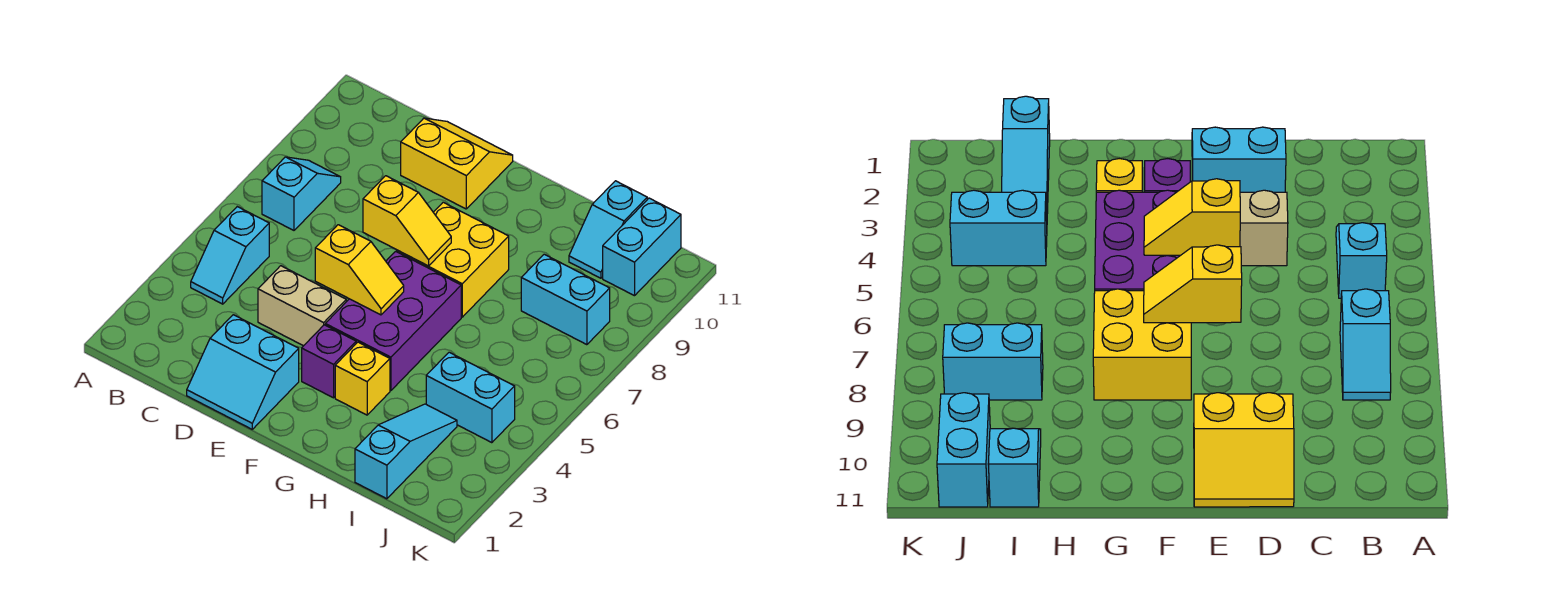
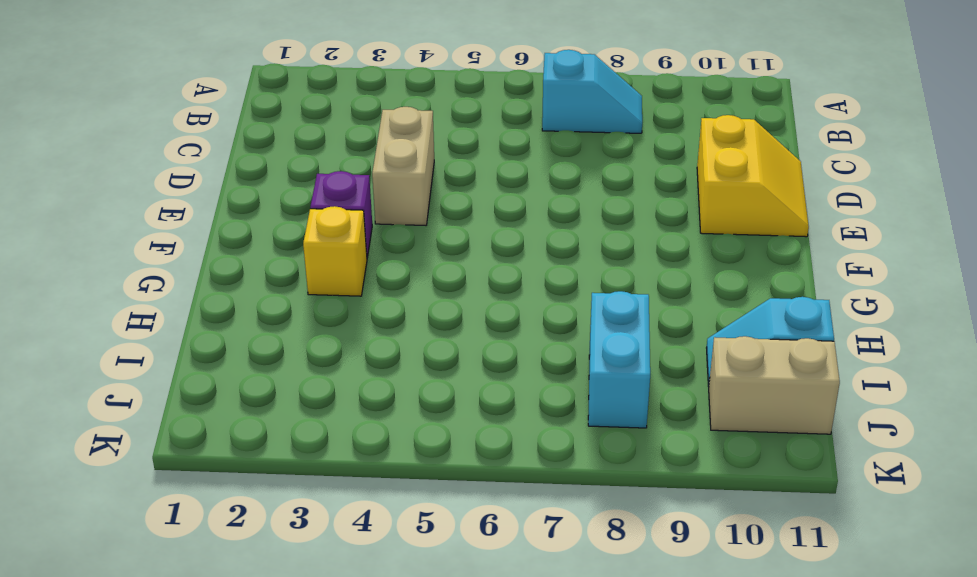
tan brick J10:J11 level 1 -> cyan brick J10:J11 level 1
none -> cyan slope B4:B5 level 1 top 5
none -> cyan slope D1:E2 level 1 top 2
none -> purple brick F4:G6 level 1

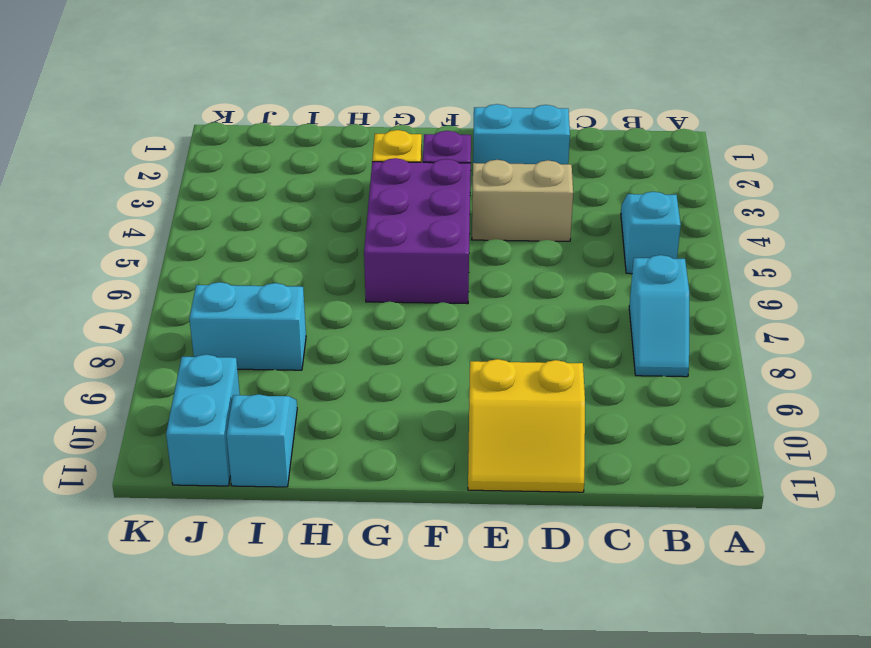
none -> yellow brick F7:G8 level 1
none -> cyan slope I1:I3 level 1 top 1
none -> cyan brick I4:J4 level 1

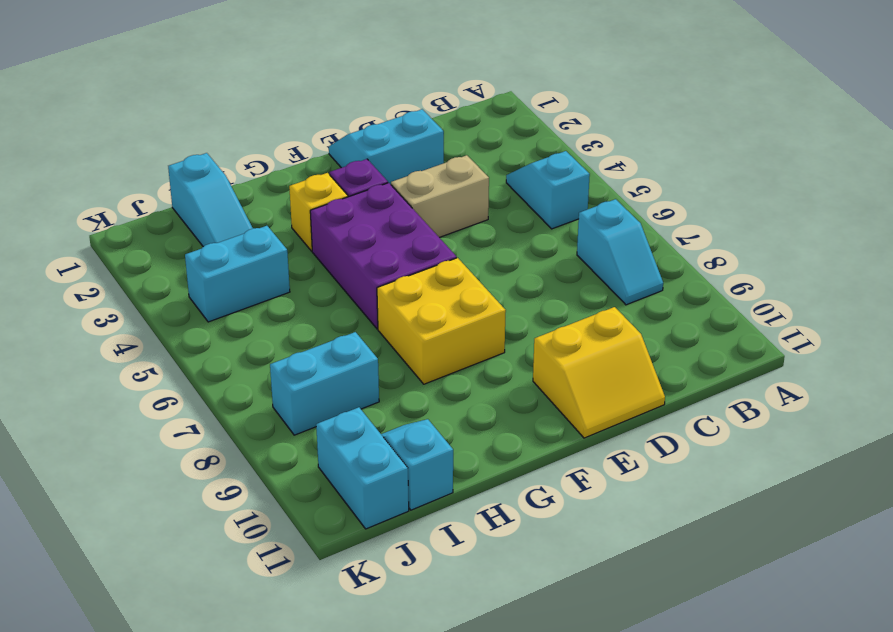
none -> yellow slope E5:F5 level 2 top E
none -> yellow slope E7:F7 level 2 top E

